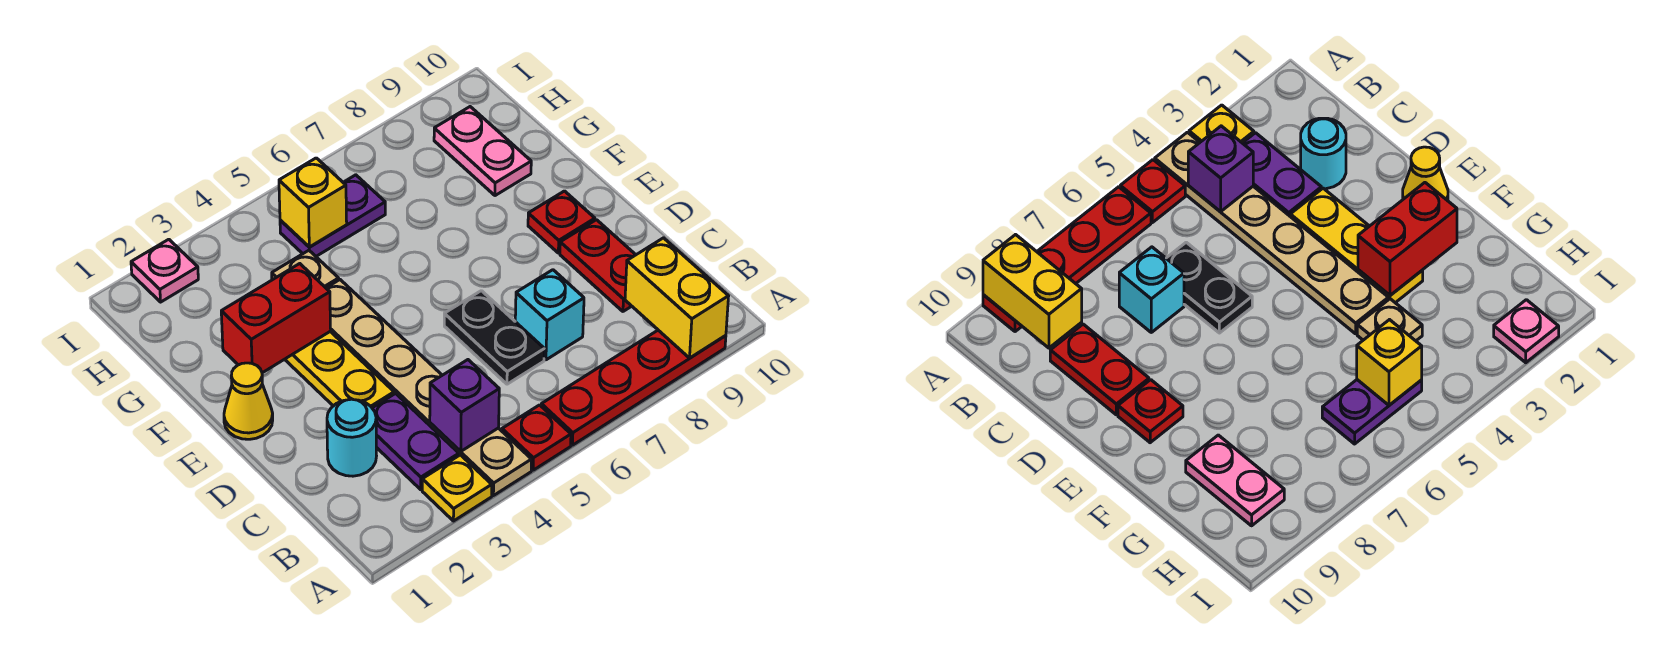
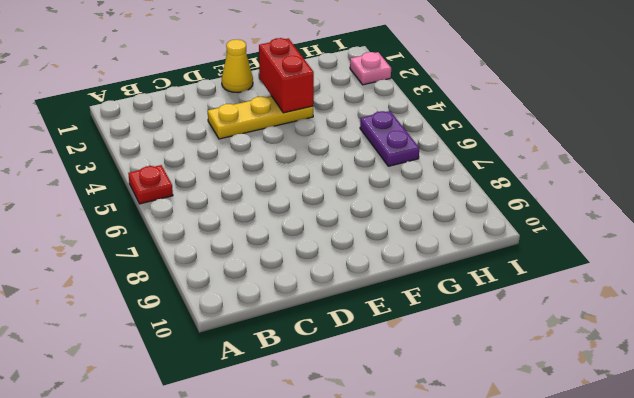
none -> yellow plate A3 level 1
none -> tan plate A4:F4 level 1
none -> red plate A6:A9 level 1

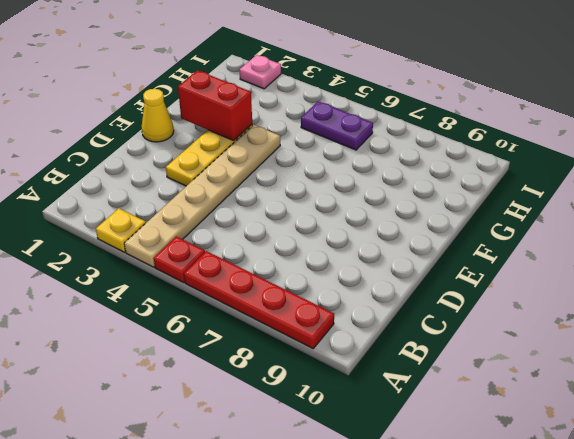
none -> purple plate B3:C3 level 1
none -> cyan round brick C2 level 1
none -> black plate C6:D6 level 1

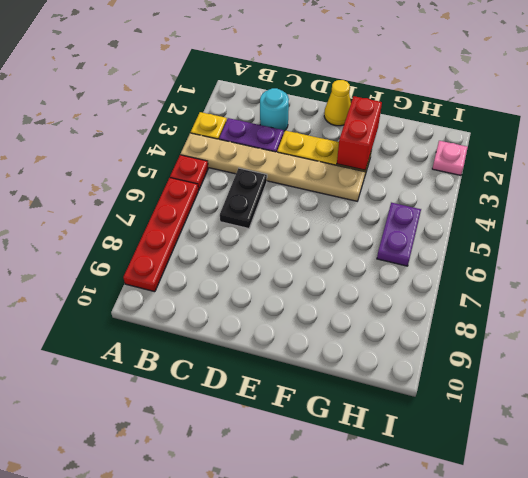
black plate C5:C6 level 1 -> black plate C6:D6 level 1
none -> cyan brick C7 level 1
none -> red plate C9:D9 level 1
none -> red plate E9 level 1

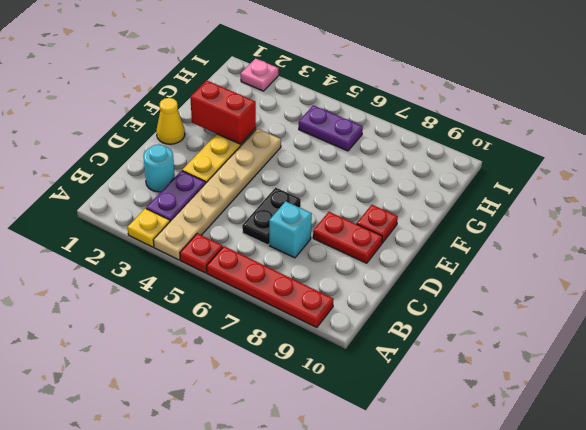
red plate D8:D9 level 1 -> red plate C9:D9 level 1
none -> tan plate G4 level 1
none -> pink plate G9:H9 level 1
none -> yellow brick A9:B9 level 2

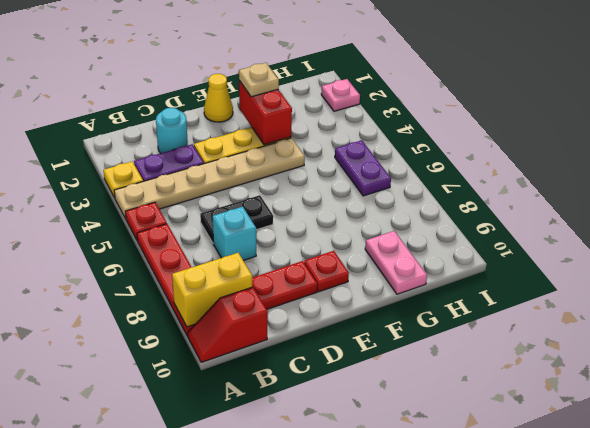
red slope A10:B10 level 1 top B -> none
tan plate F2 level 3 -> tan plate G4 level 1
pink plate G9:G10 level 1 -> pink plate G9:H9 level 1
none -> purple brick B4 level 2
none -> yellow brick H5 level 2

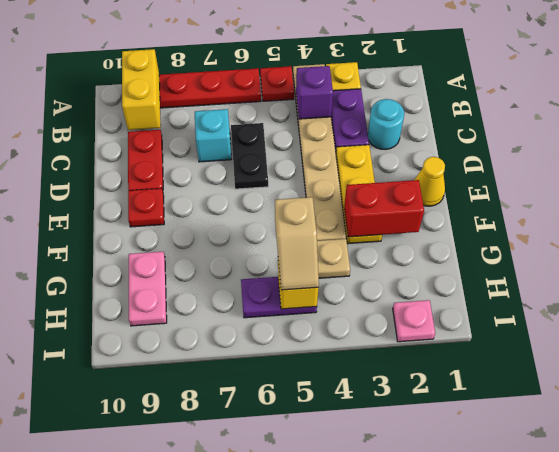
tan slope G5:H5 level 3 top G -> none

